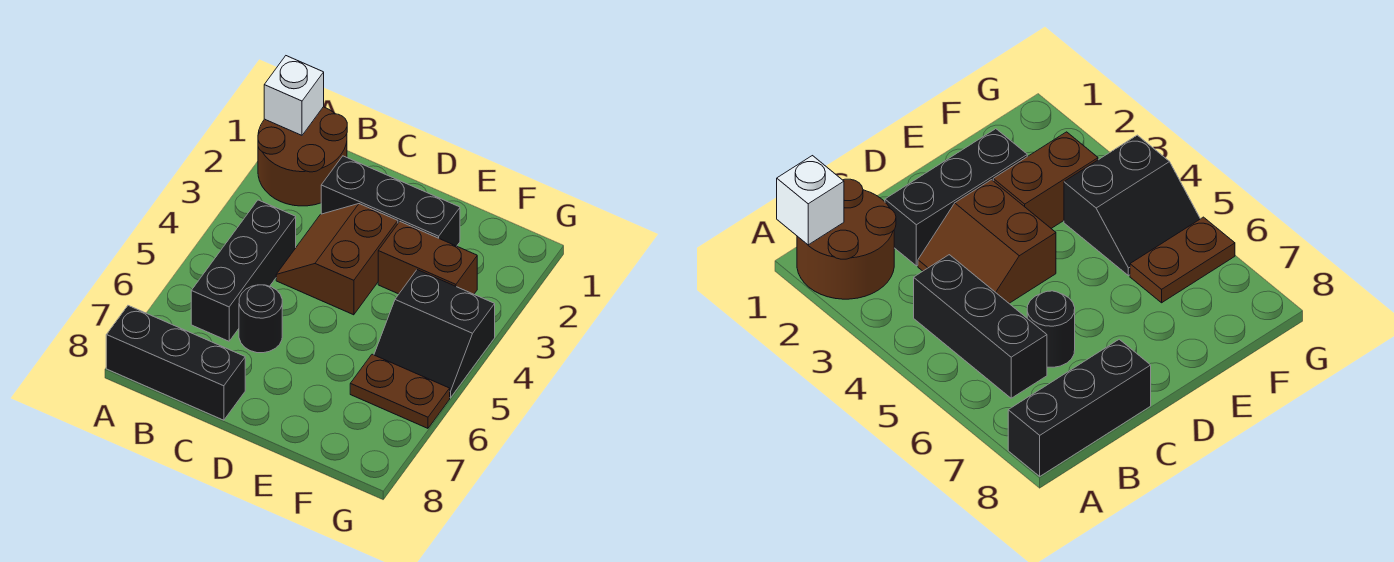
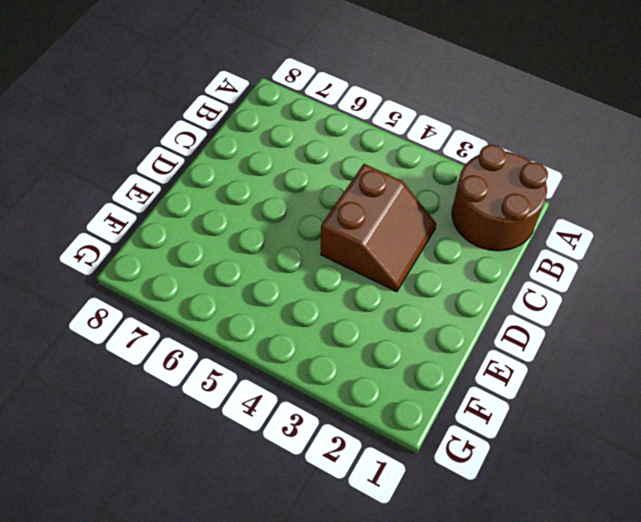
brown slope C3:D4 level 1 top 4 -> brown slope C3:D4 level 1 top D
none -> black brick A8:C8 level 1
none -> black brick B4:B6 level 1

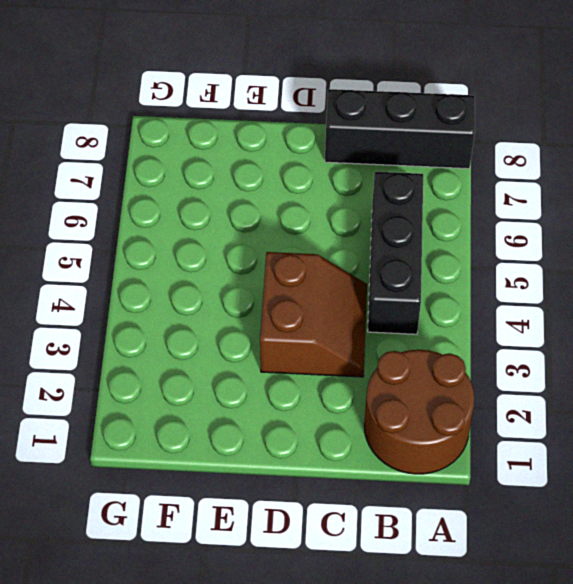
none -> black brick C2:E2 level 1
none -> black round brick C6 level 1

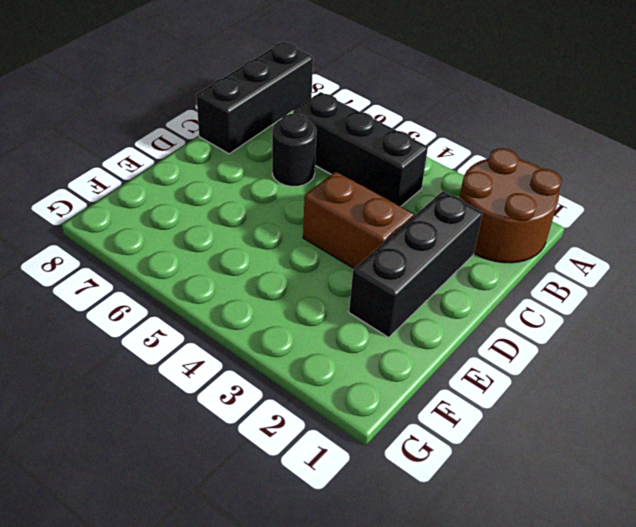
none -> brown brick E3:F3 level 1
none -> black slope F4:G5 level 1 top 4

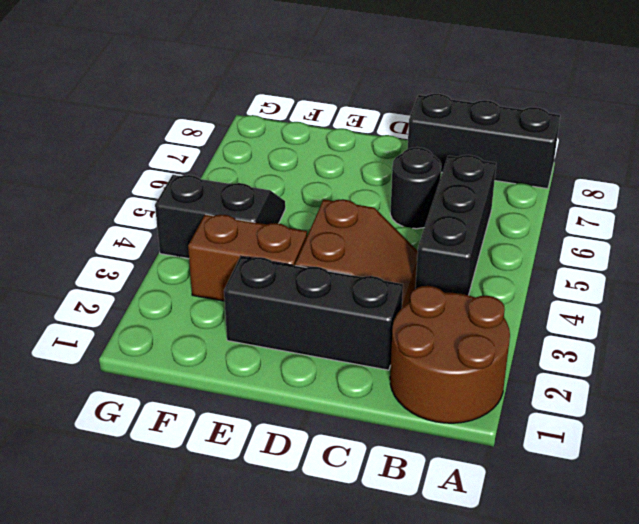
none -> brown plate F6:G6 level 1
none -> white brick A1 level 2

